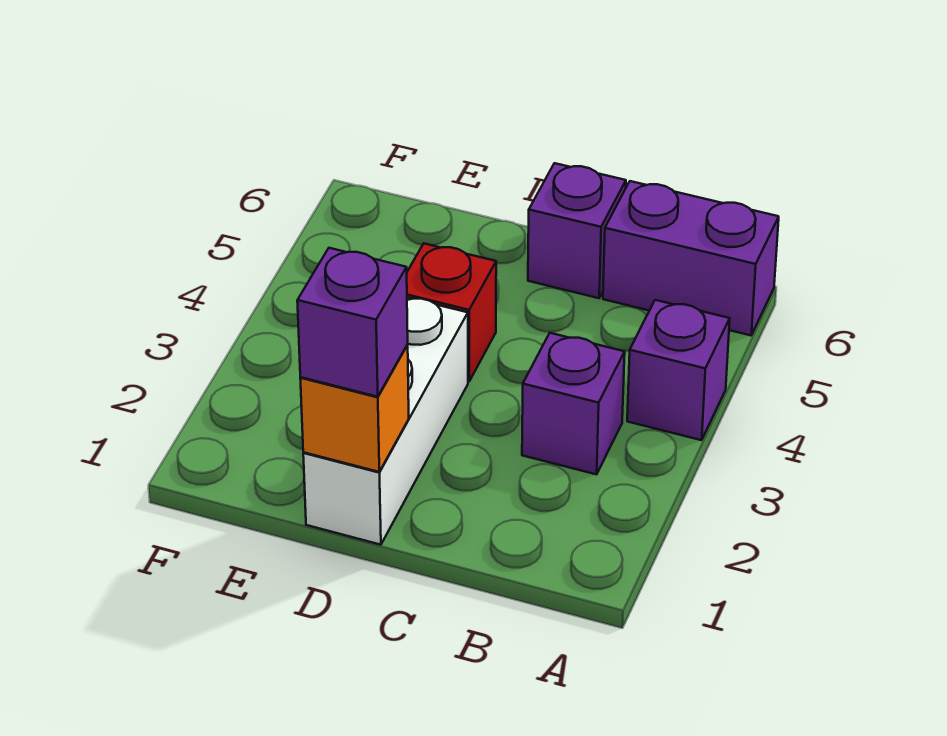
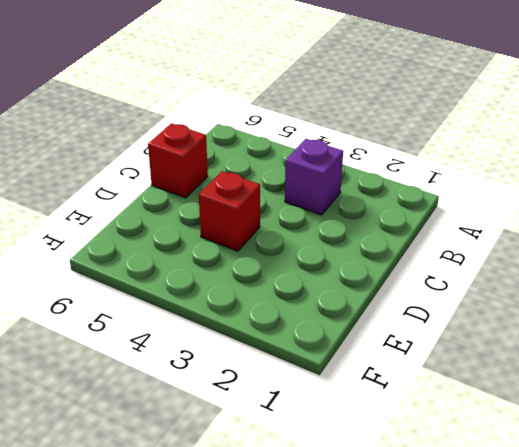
red brick C6 level 1 -> purple brick C6 level 1
none -> purple brick A4 level 1
none -> purple brick A6:B6 level 1

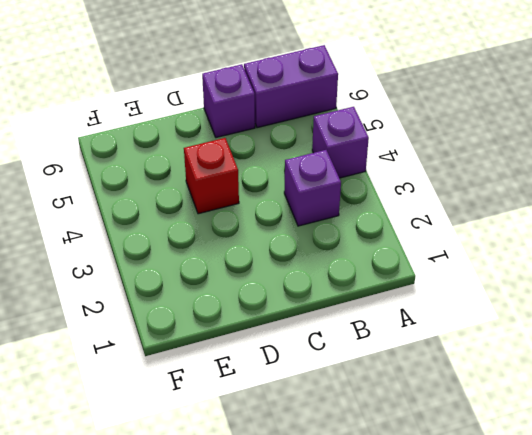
none -> white brick D1:D3 level 1
none -> orange brick D1 level 2

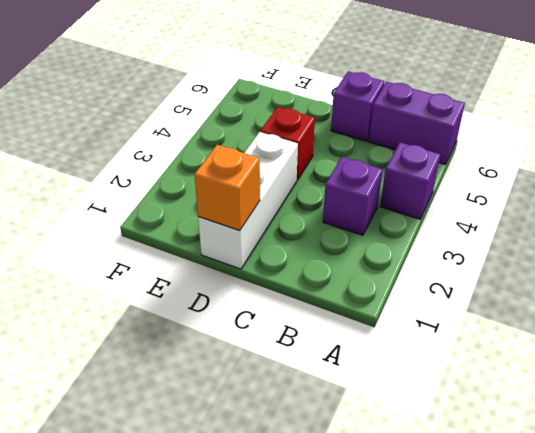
none -> purple brick D1 level 3

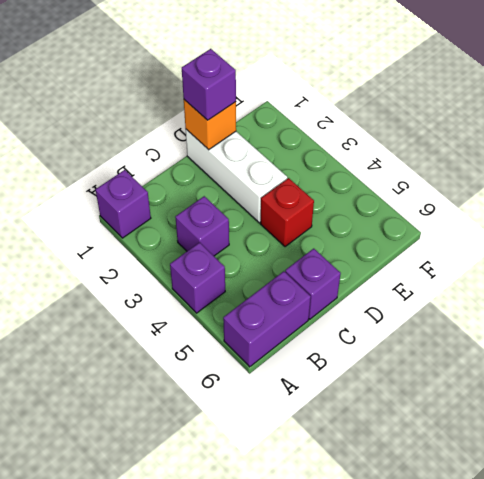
purple brick A1 level 1 -> none

